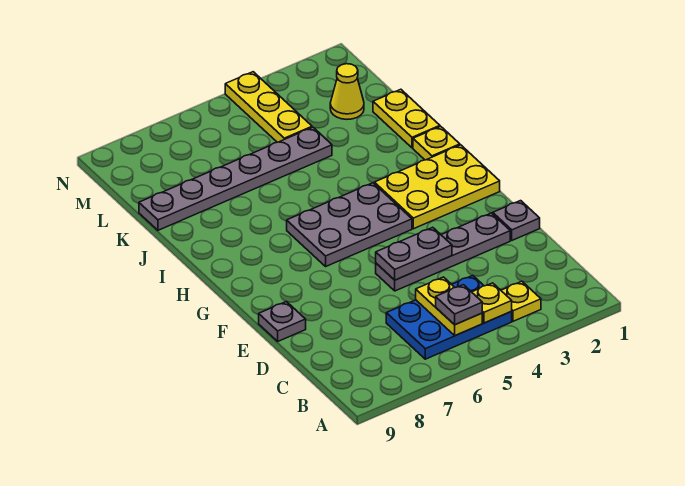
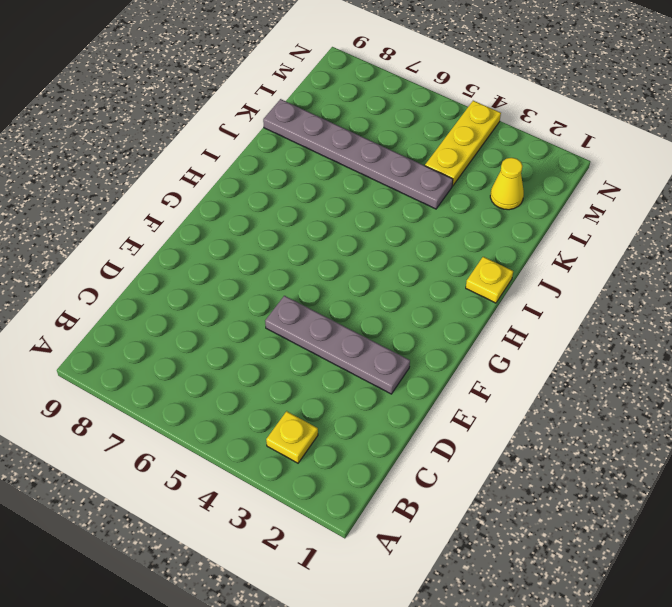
none -> blue plate B4:C6 level 1
none -> grey plate E1 level 1
none -> grey plate E9 level 1

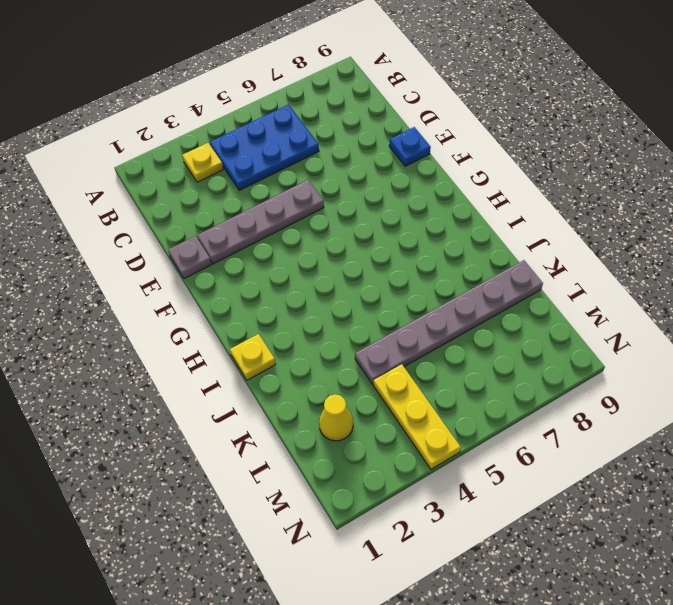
blue plate E9 level 1 -> grey plate E9 level 1
none -> yellow plate G1:H3 level 1
none -> grey plate G4:H6 level 1
none -> yellow plate J1:K1 level 1

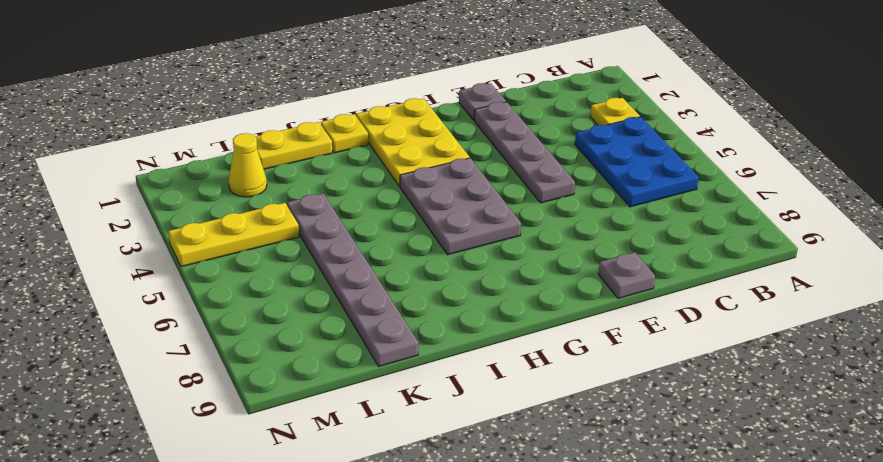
none -> yellow plate B4 level 2
none -> yellow plate B5:C5 level 2
none -> grey plate E4:E5 level 2

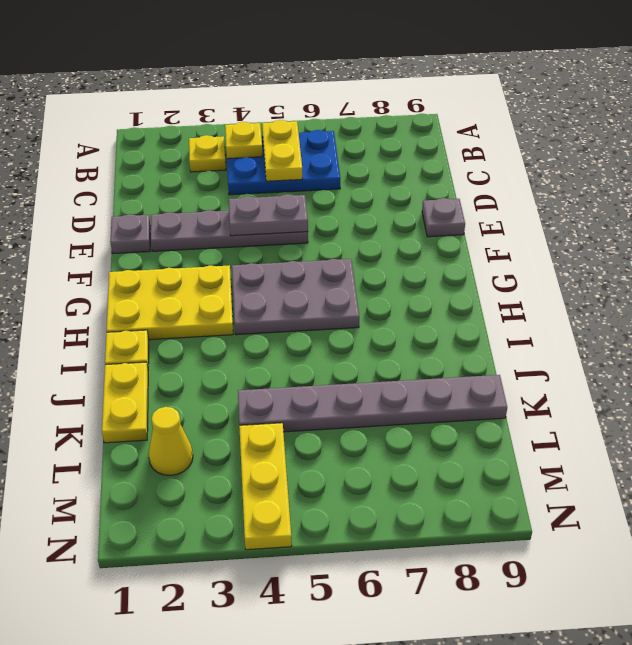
none -> grey plate B5 level 3

